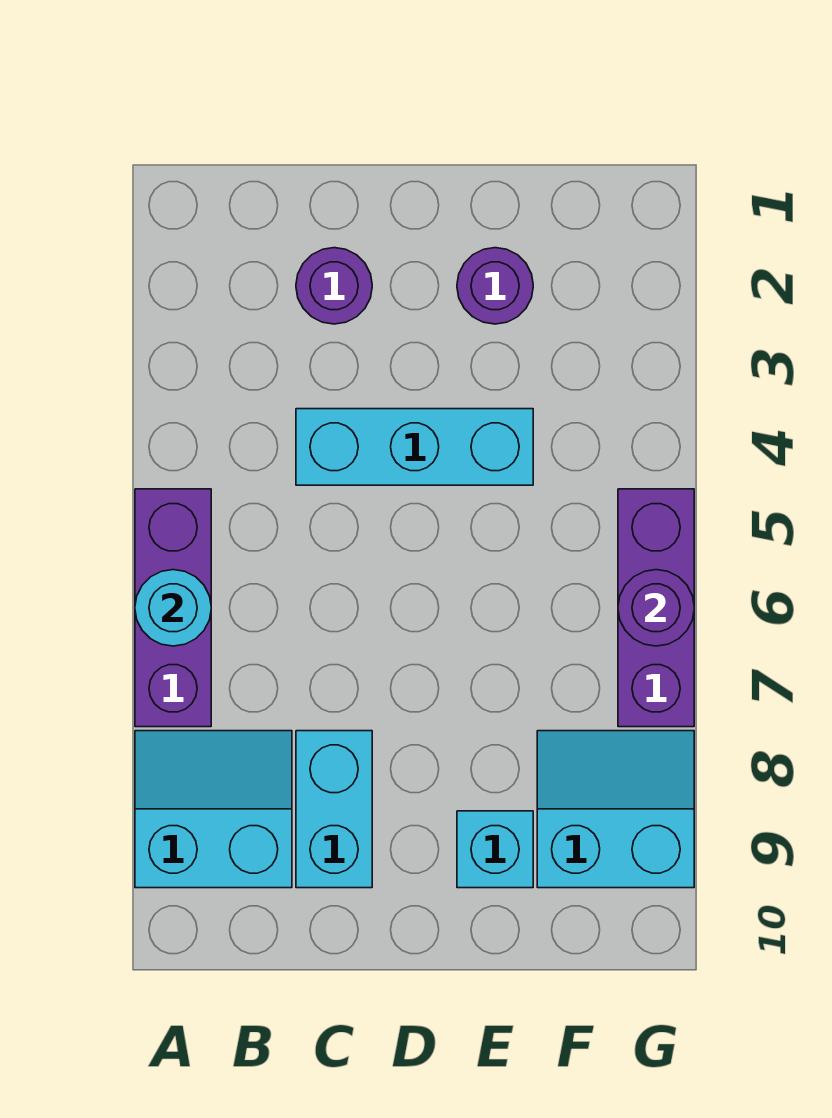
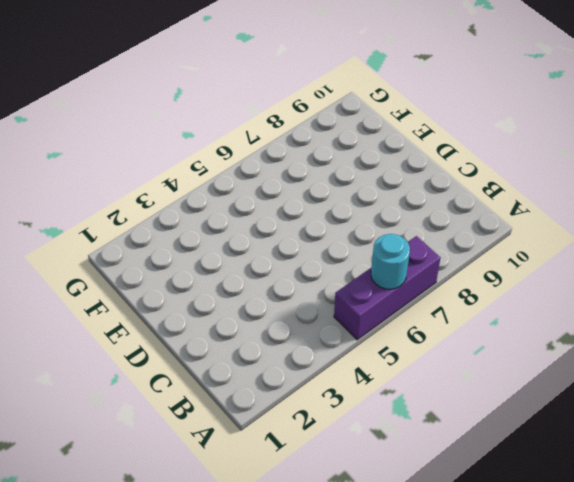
none -> cyan slope A8:B9 level 1 top 9
none -> purple round brick C2 level 1

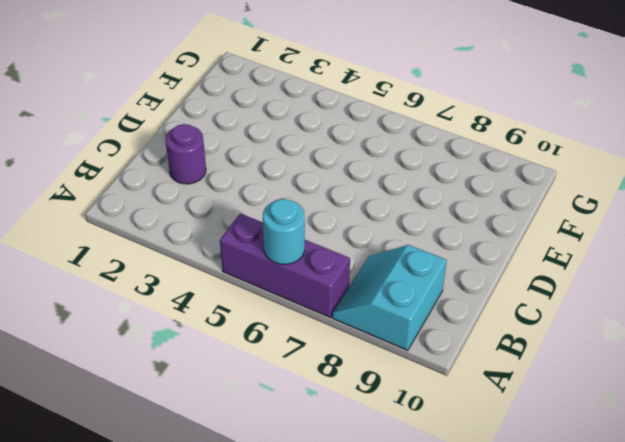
none -> cyan brick C4:E4 level 1
none -> cyan brick C8:C9 level 1

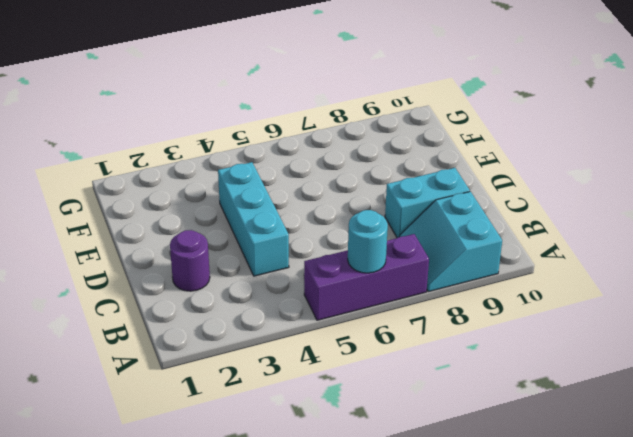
none -> purple round brick E2 level 1
none -> cyan brick E9 level 1

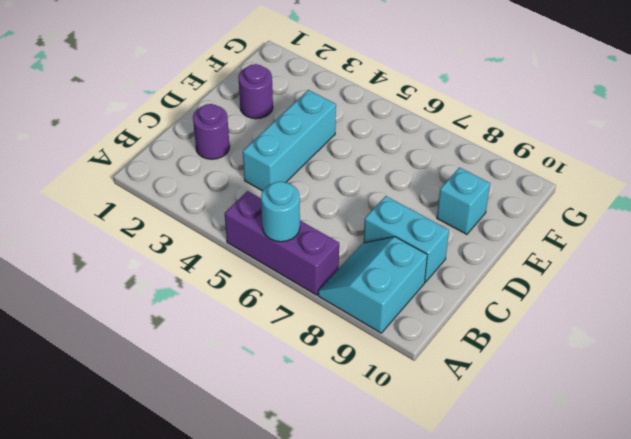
none -> cyan slope F8:G9 level 1 top 9
none -> purple brick G5:G7 level 1

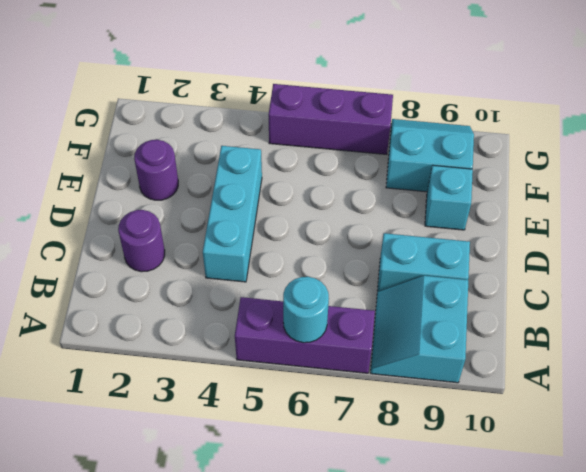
cyan slope F8:G9 level 1 top F -> cyan slope F8:G9 level 1 top 9
none -> purple round brick G6 level 2

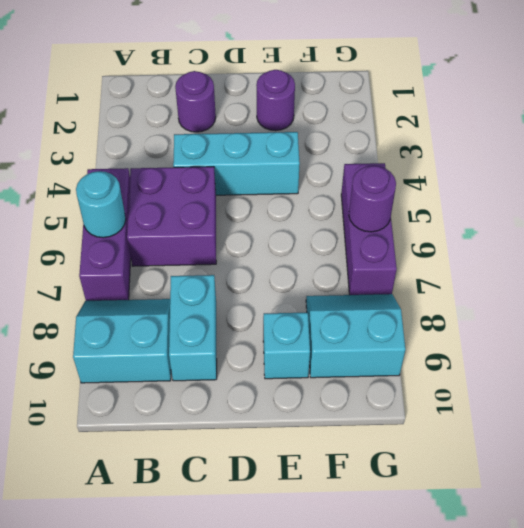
purple brick B5:C6 level 1 -> none

